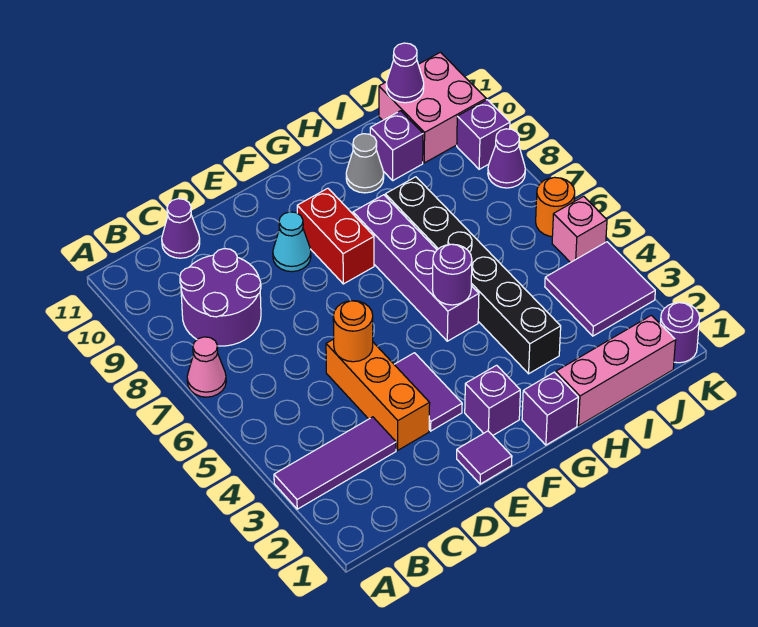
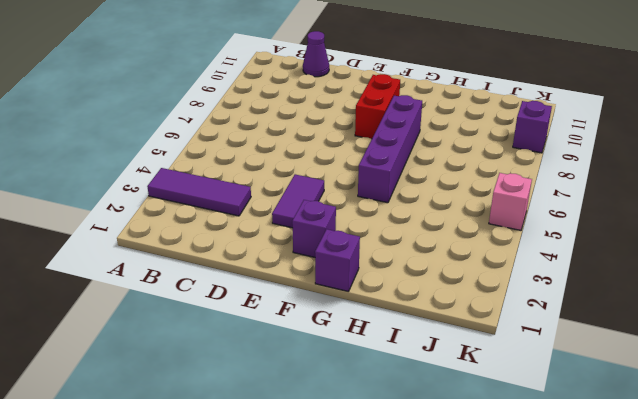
none -> pink cone A7 level 1
none -> purple round brick B8:C9 level 1
none -> orange brick D3:D5 level 1

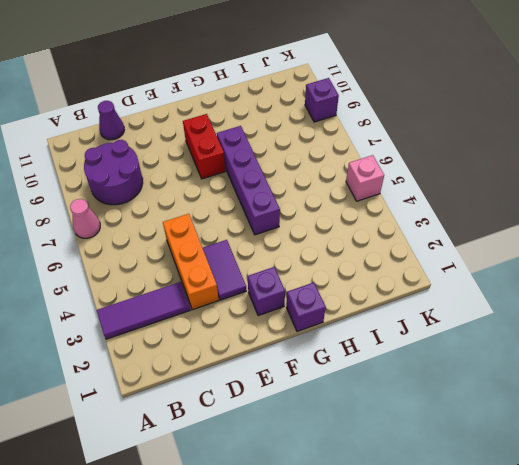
none -> purple tile E1 level 1
none -> cyan cone E9 level 1
none -> pink brick H1:J1 level 1

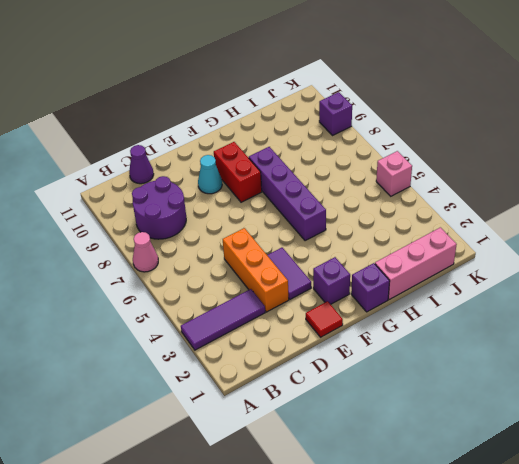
red tile E1 level 1 -> purple tile E1 level 1
none -> black brick H3:H8 level 1
none -> grey cone H10 level 1
none -> purple brick I10 level 1

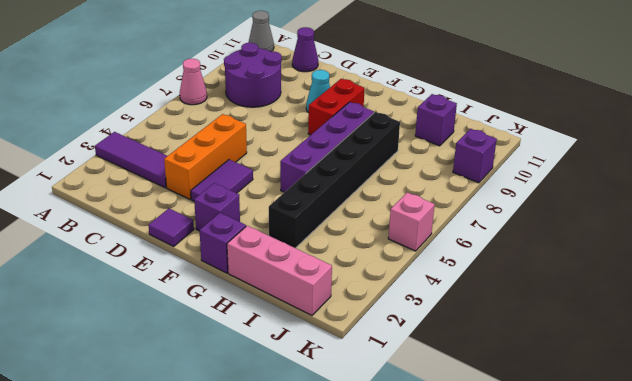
grey cone A11 level 1 -> grey cone H10 level 1
none -> purple tile J3:K4 level 1
none -> pink brick J10:K11 level 1
none -> purple round brick K1 level 1

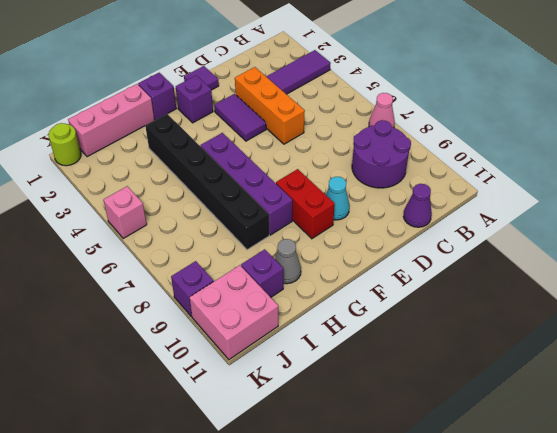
lime round brick K1 level 1 -> purple round brick K1 level 1
none -> purple tile J3:K4 level 1
none -> orange round brick K6 level 1
none -> purple cone K8 level 1

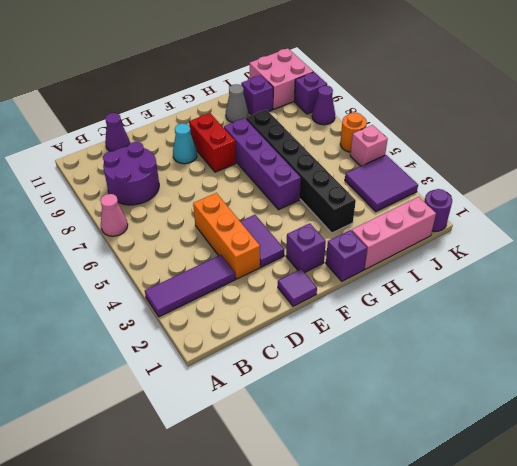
none -> orange round brick D5 level 2
none -> purple round brick G5 level 2
none -> purple cone J11 level 2

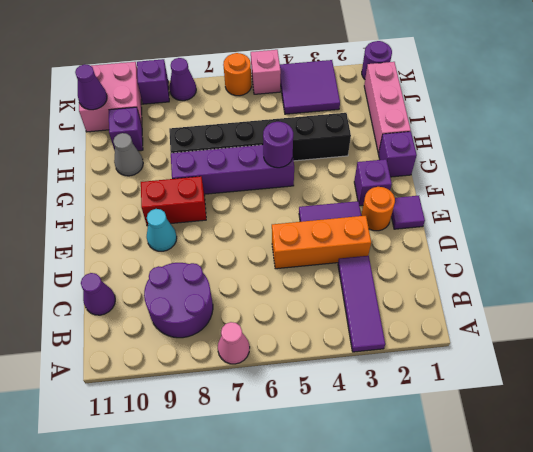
orange round brick E2 level 1 -> orange round brick D5 level 2

